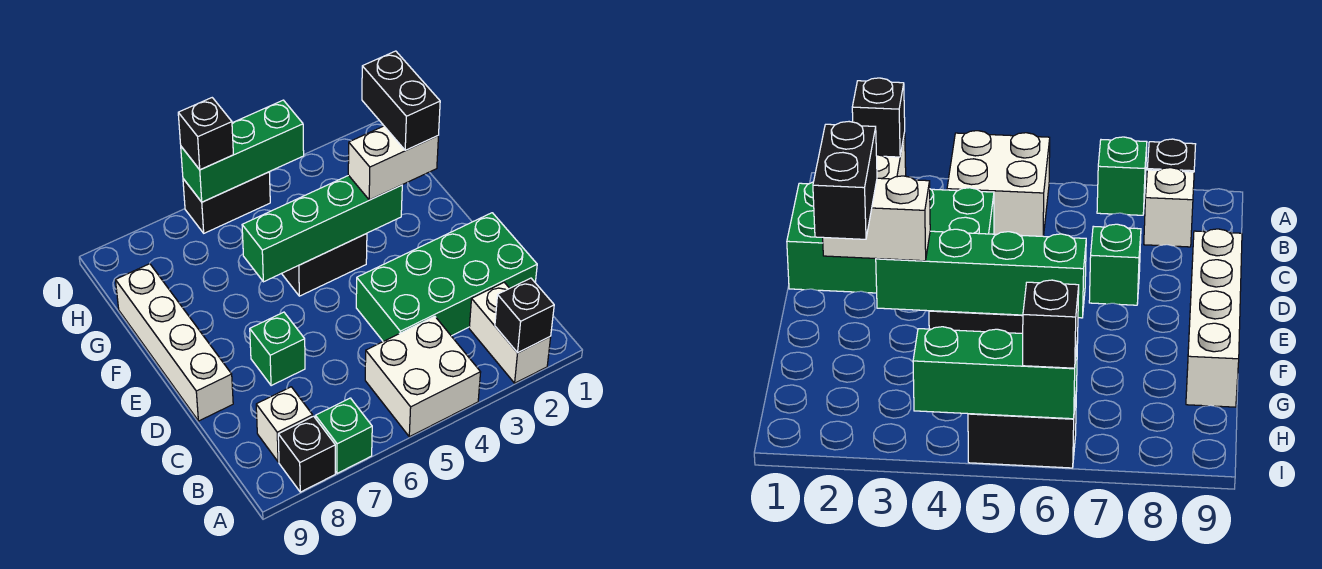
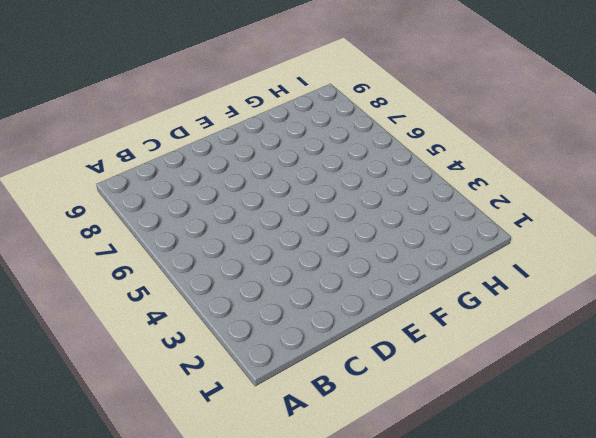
none -> white brick A2:B2 level 1
none -> white brick A4:B5 level 1
none -> green brick A7 level 1

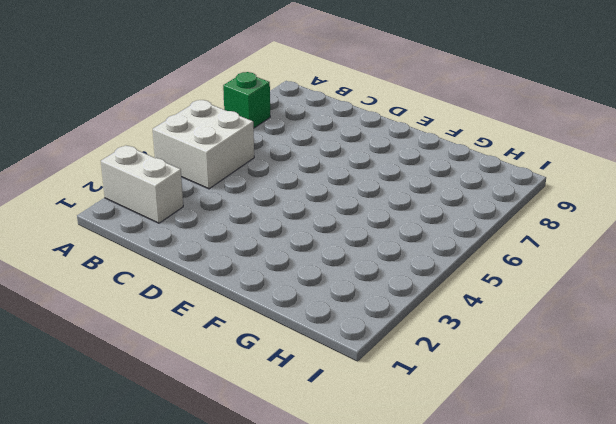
none -> black brick A8 level 1
none -> white brick B8 level 1
none -> green brick C1:D4 level 1

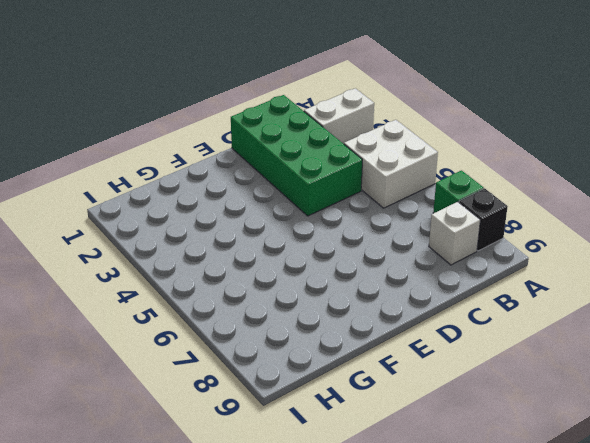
none -> green brick D7 level 1
none -> white brick D9:G9 level 1
none -> black brick F4:F5 level 1

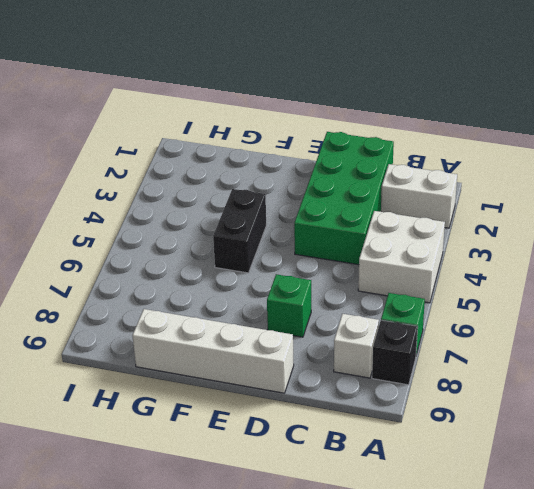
none -> black brick I5:I6 level 1
none -> black brick A2 level 2
none -> green brick F3:F6 level 2

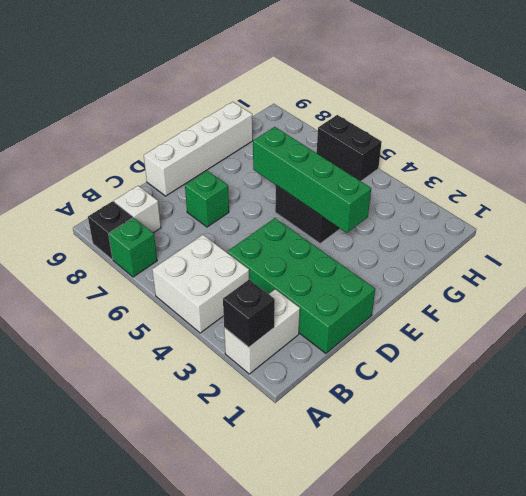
none -> green brick I4:I6 level 2
none -> white brick F2:F3 level 3
none -> black brick I6 level 3

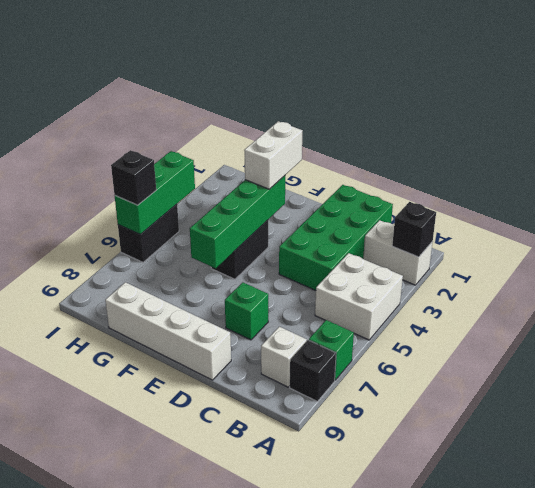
none -> black brick F2:G2 level 4

